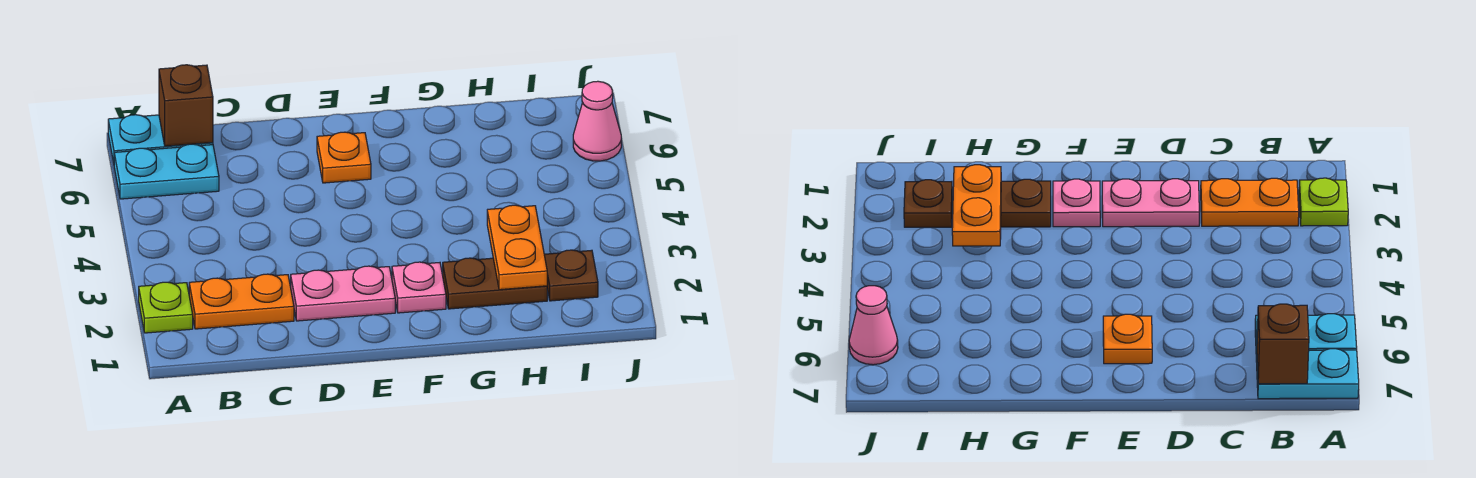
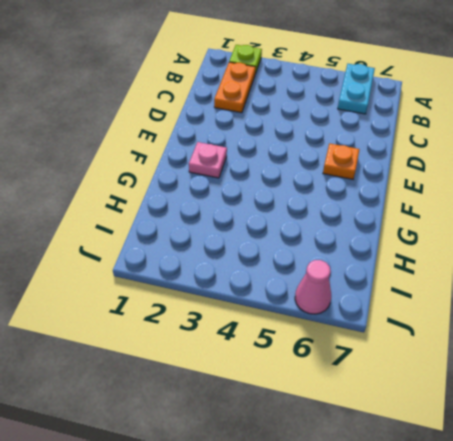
none -> cyan plate A7:B7 level 1
none -> pink plate D2:E2 level 1
none -> brown plate G2:H2 level 1

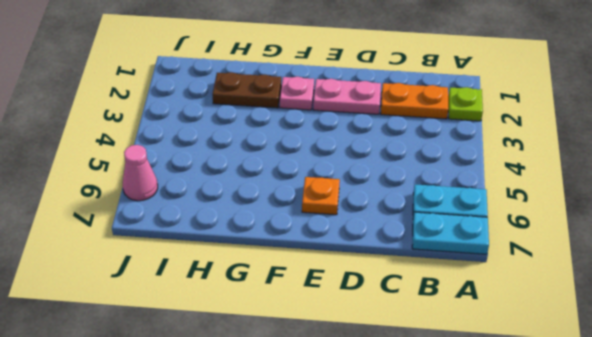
none -> brown plate I2 level 1
none -> brown brick B7 level 2
none -> orange plate H2:H3 level 2

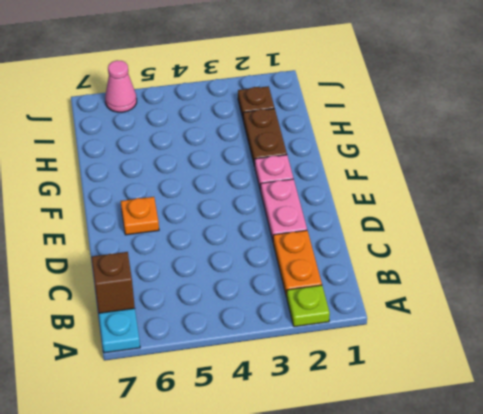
none -> cyan plate A6:B6 level 1
none -> orange plate H2:H3 level 2

